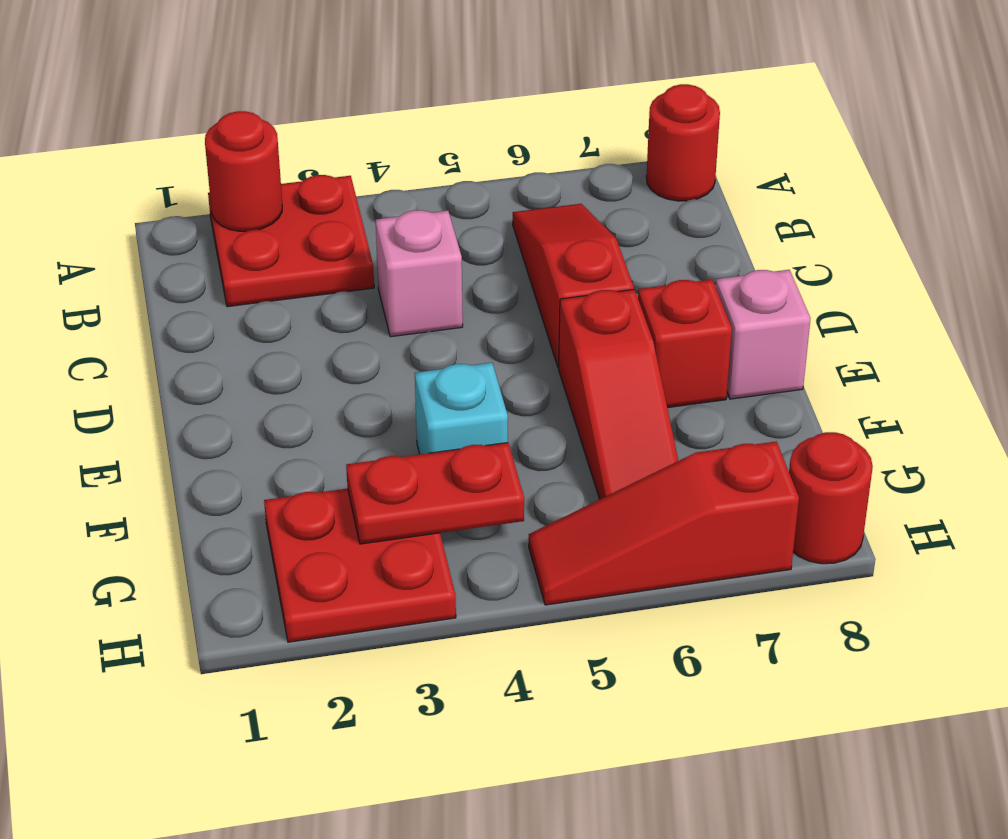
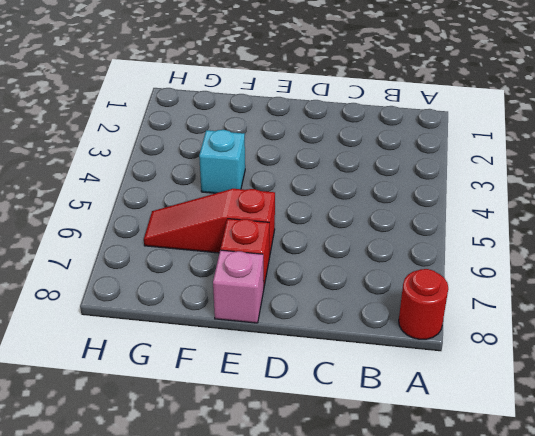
none -> red plate A2:B3 level 1
none -> red slope B6:D6 level 1 top D
none -> pink brick C4 level 1

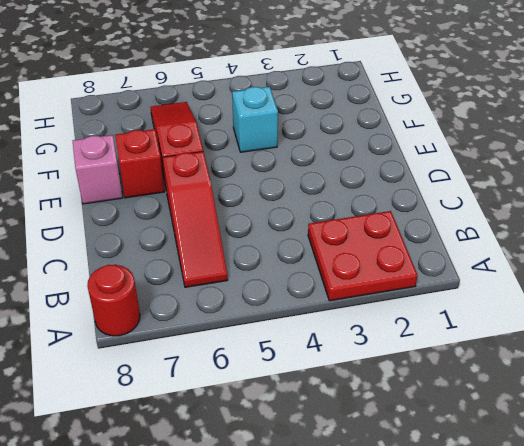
none -> pink brick C4 level 1
none -> red plate G2:H3 level 1
none -> red slope H5:H7 level 1 top 7

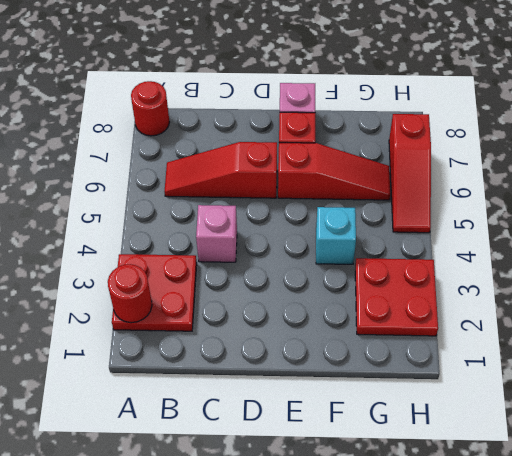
none -> red round brick H8 level 1
none -> red plate G3:G4 level 2

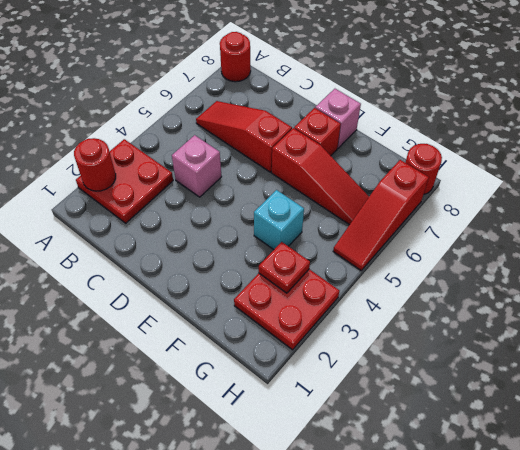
red plate G3 level 2 -> red plate G3:G4 level 2

